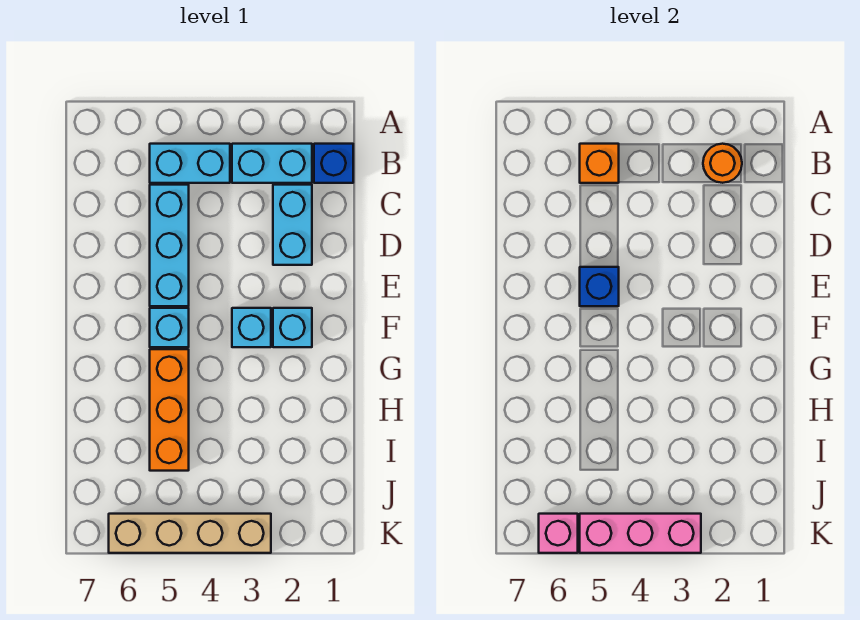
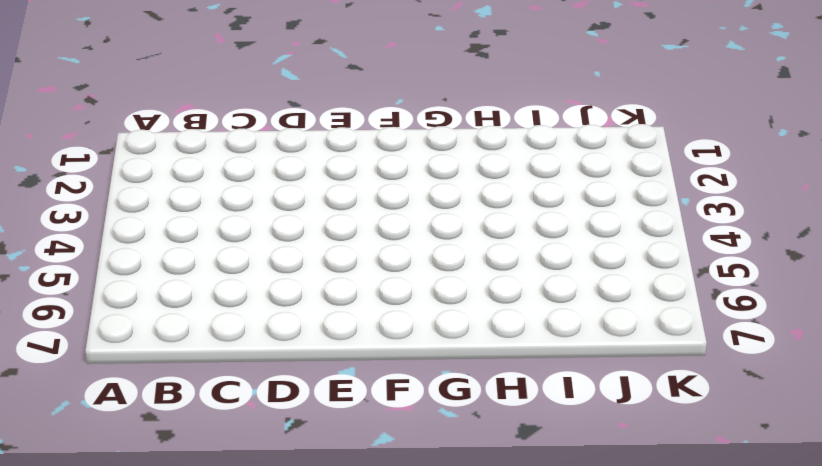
none -> blue brick B1 level 1
none -> cyan brick B2:B3 level 1
none -> cyan brick B4:B5 level 1

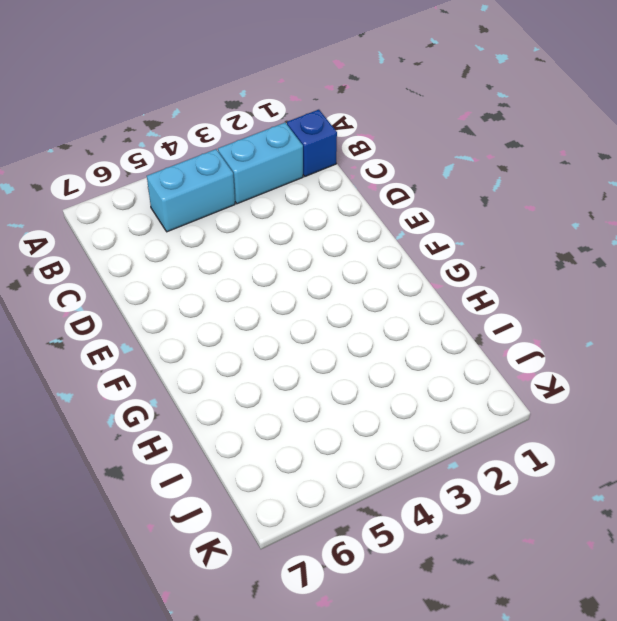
none -> cyan brick C2:D2 level 1
none -> cyan brick C5:E5 level 1
none -> cyan brick F2 level 1

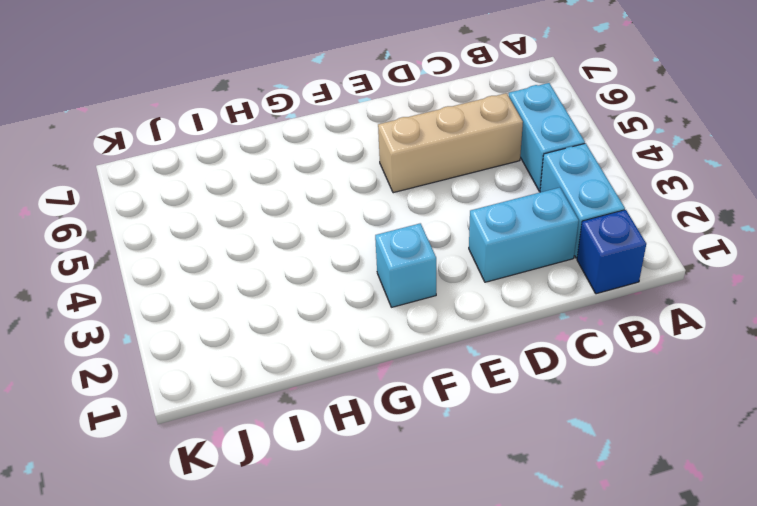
tan brick C5:E5 level 1 -> cyan brick C5:E5 level 1
none -> cyan brick F3 level 1
none -> cyan brick F5 level 1
none -> orange brick G5:I5 level 1

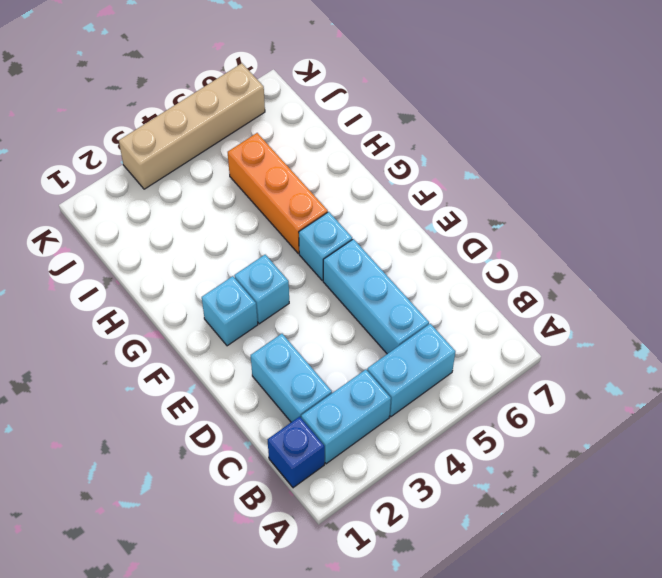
none -> orange round brick B2 level 2
none -> orange brick B5 level 2
none -> blue brick E5 level 2

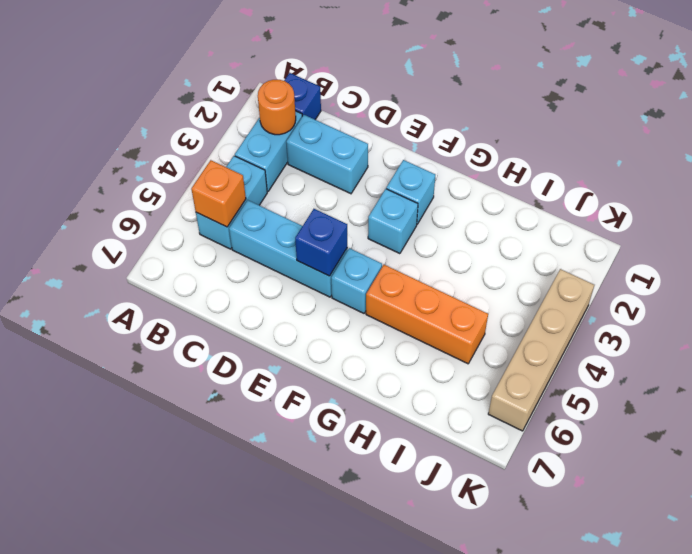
none -> pink brick K3:K5 level 2
none -> pink brick K6 level 2

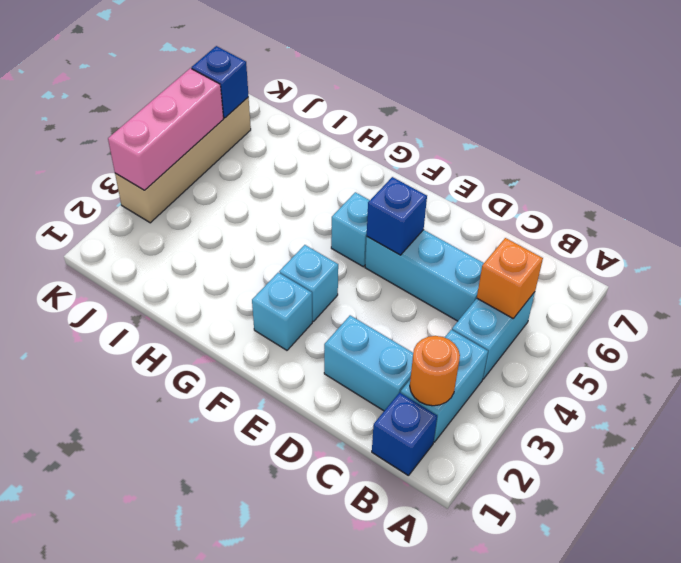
blue brick K6 level 2 -> pink brick K6 level 2
none -> orange brick G5:I5 level 1

